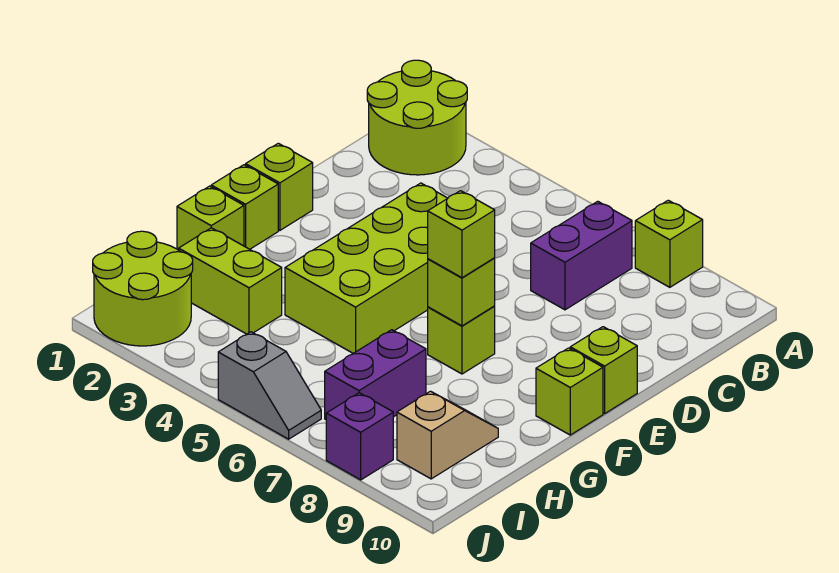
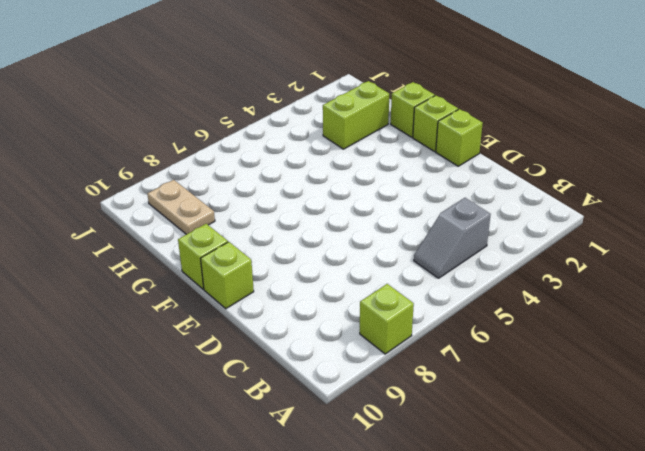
grey slope B4:B5 level 1 top 4 -> grey slope J5:J6 level 1 top 5
tan plate H9:I9 level 1 -> tan slope H9:I9 level 1 top I
none -> lime round brick A1:B2 level 1
none -> purple brick B7:C7 level 1
none -> lime brick D4:G5 level 1

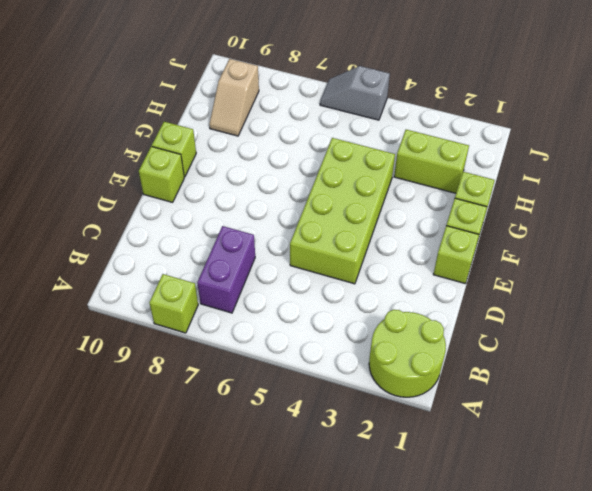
none -> lime brick F7 level 1
none -> purple brick H7:I7 level 1
none -> lime round brick I1:J2 level 1

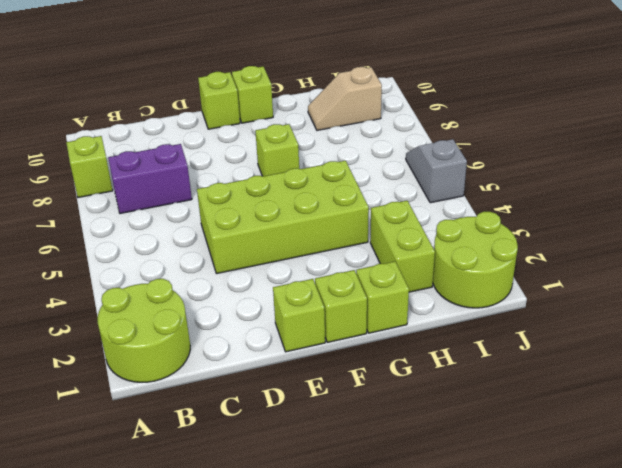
none -> purple brick H7:I7 level 1
none -> purple brick J8 level 1
none -> lime brick F7 level 2

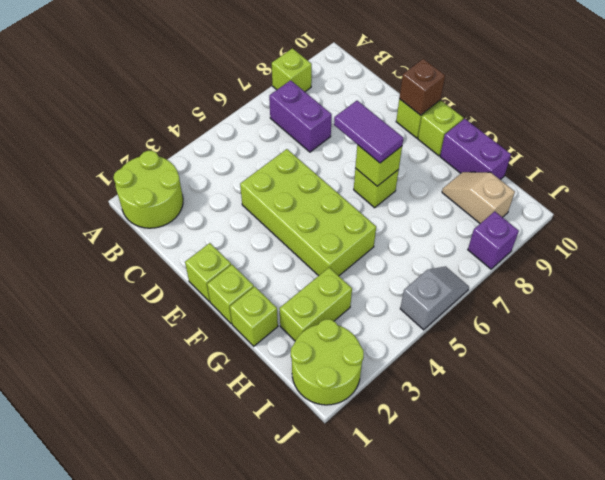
purple tile E7:F7 level 3 -> lime brick F7 level 3
brown brick E10 level 2 -> none
purple brick G10:H10 level 1 -> purple brick H7:I7 level 1

